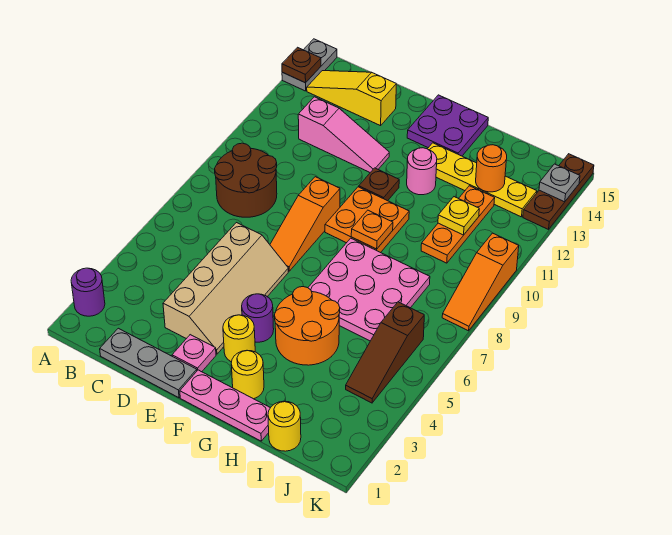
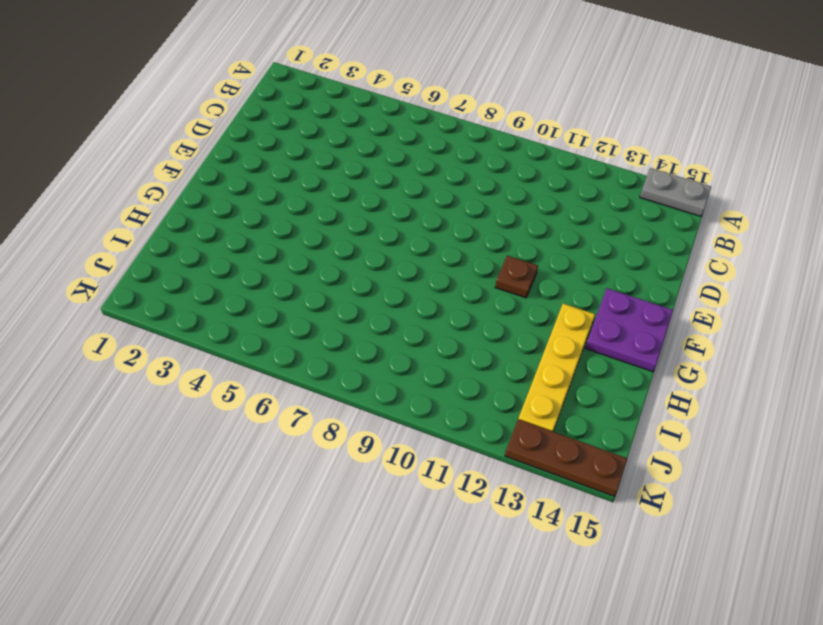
none -> purple round brick A2 level 1
none -> brown round brick B8:C9 level 1
none -> yellow slope B14:D14 level 1 top D
none -> grey plate C1:E1 level 1

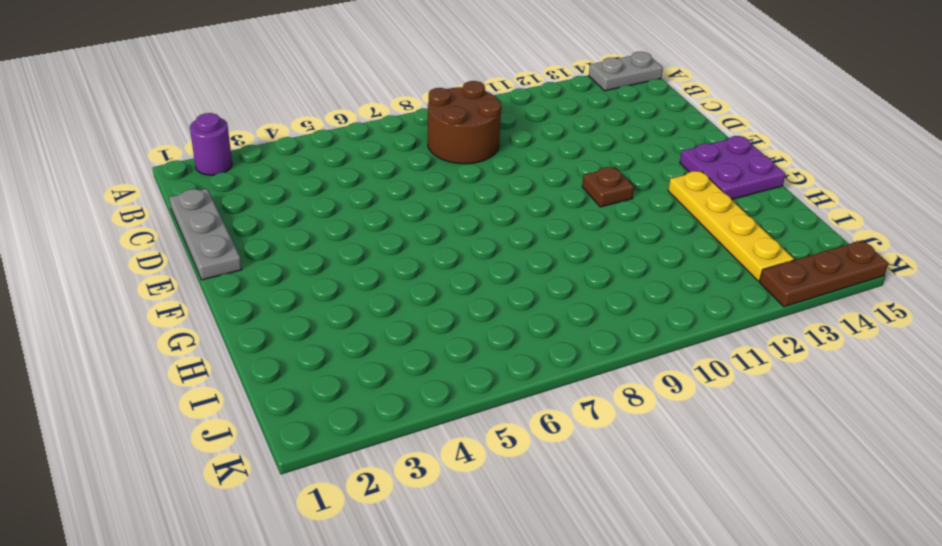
none -> yellow slope B14:D14 level 1 top D
none -> pink slope C12:E12 level 1 top C
none -> tan slope D3:E6 level 1 top D
none -> pink plate E2 level 1

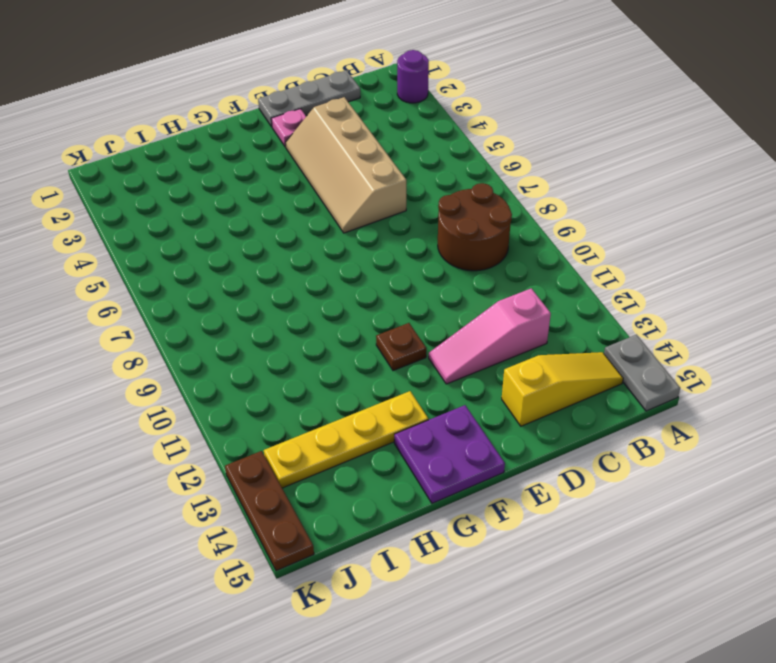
none -> orange slope E7:E9 level 1 top 9
none -> pink plate F1:H1 level 1
none -> yellow round brick F3 level 1
none -> purple round brick F4 level 1

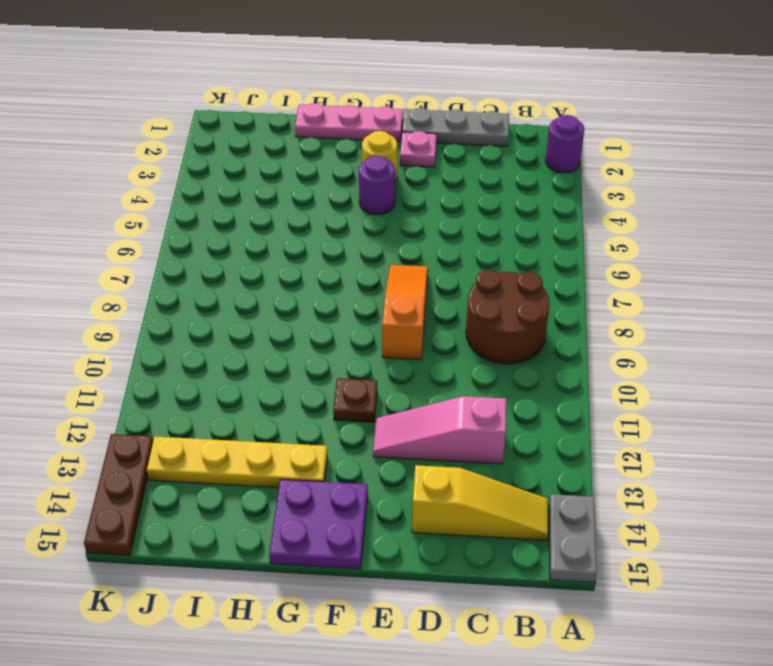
none -> tan slope D3:E6 level 1 top D
none -> orange plate F9:G10 level 1
none -> yellow round brick G2 level 1
none -> orange round brick G4:H5 level 1

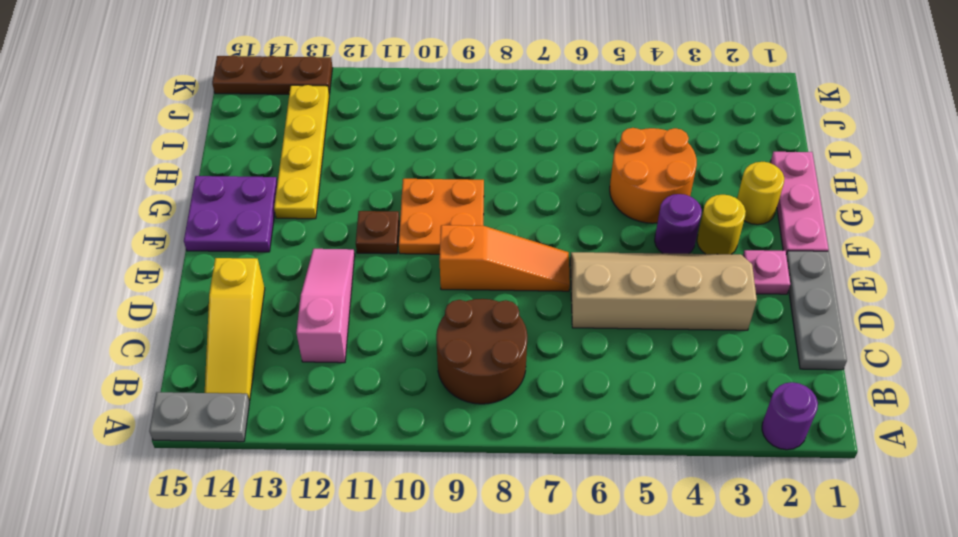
none -> pink plate G6:I8 level 1
none -> pink round brick G12 level 1
none -> yellow round brick I1 level 1
none -> orange plate I10:I12 level 1

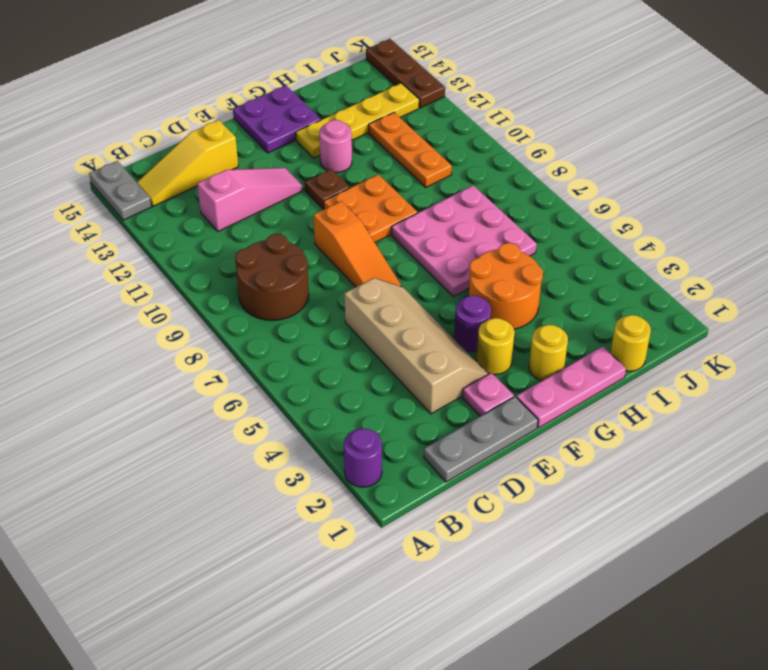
none -> brown slope J4:J6 level 1 top 6
none -> orange slope K8:K10 level 1 top 10
none -> brown plate A14 level 2
none -> orange plate G9 level 2

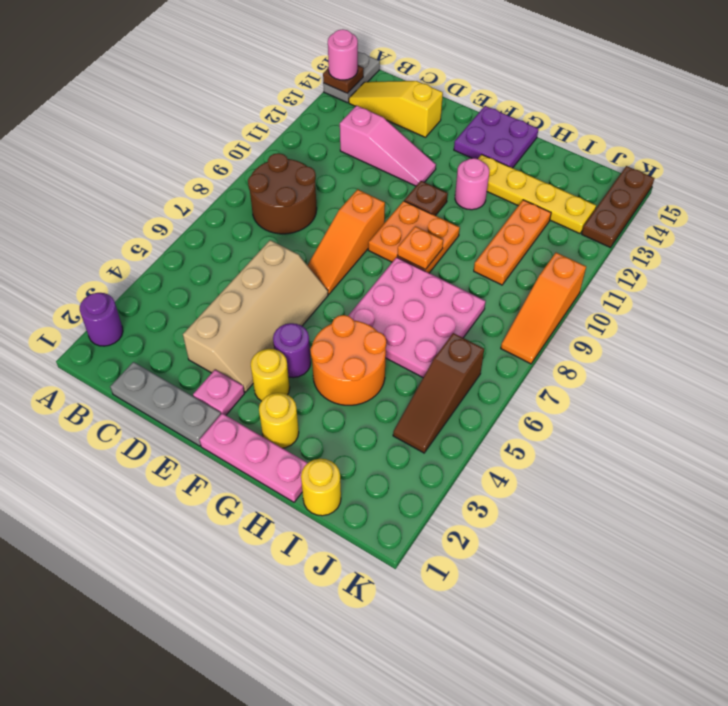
pink round brick A14 level 3 -> none
none -> yellow plate I11 level 2
none -> orange round brick I13 level 2
none -> grey plate K14 level 2

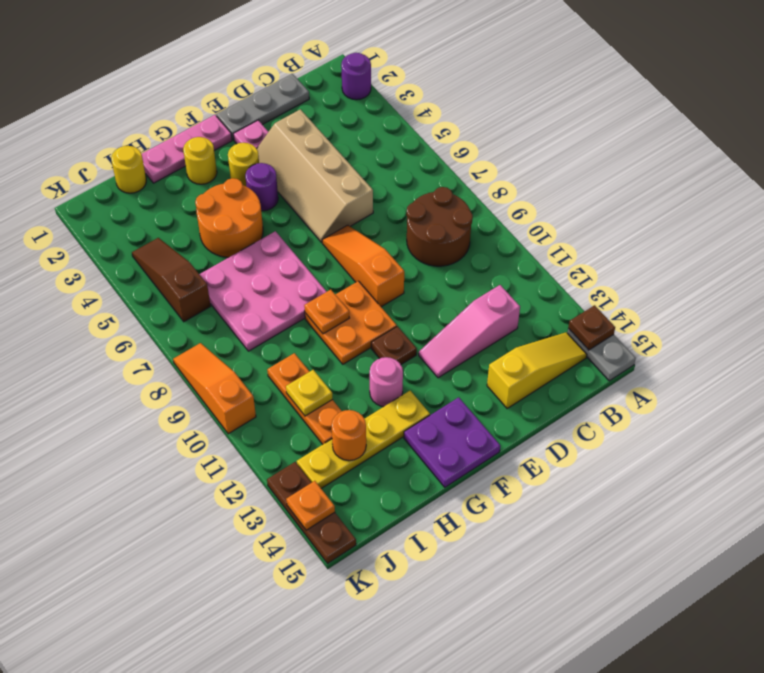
orange plate K14 level 2 -> grey plate K14 level 2

